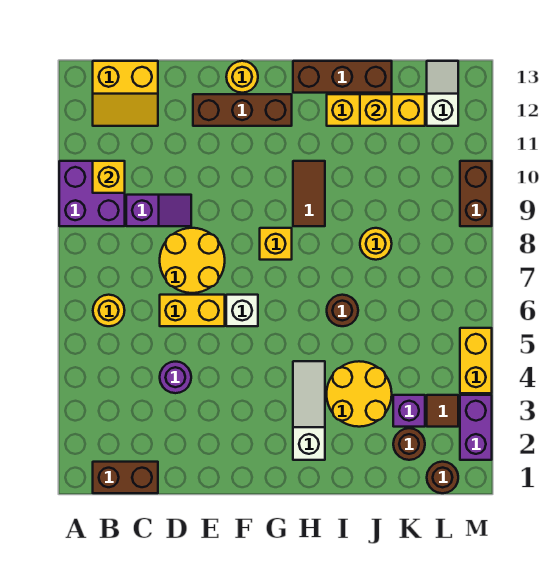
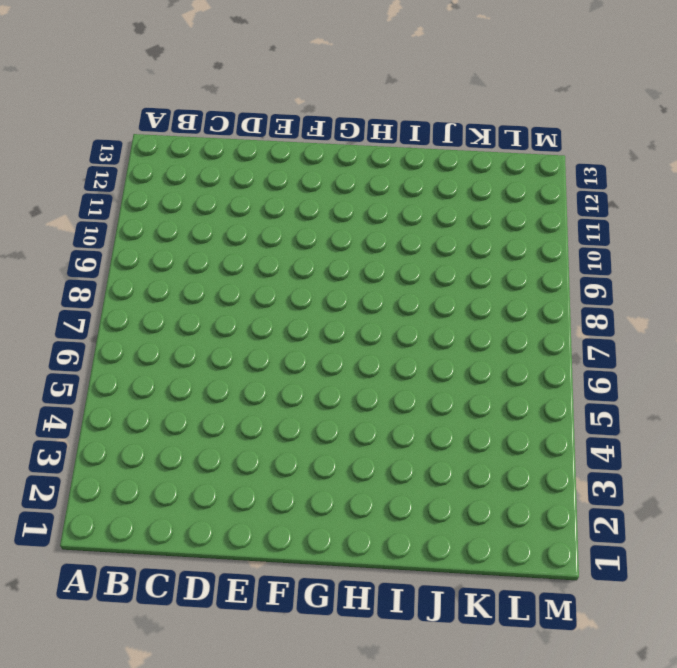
none -> purple brick A9:B10 level 1
none -> brown brick B1:C1 level 1
none -> yellow round brick B6 level 1

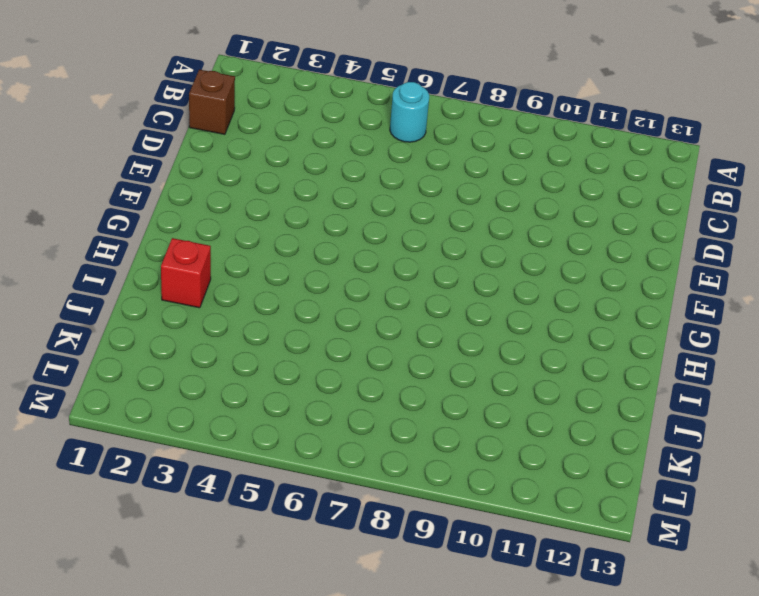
cyan round brick B6 level 1 -> yellow round brick B6 level 1
brown brick C1 level 1 -> brown brick B1:C1 level 1
red brick I2 level 1 -> none
none -> purple brick A9:B10 level 1
none -> yellow slope B12:C13 level 1 top 13
none -> purple slope C9:D9 level 1 top C

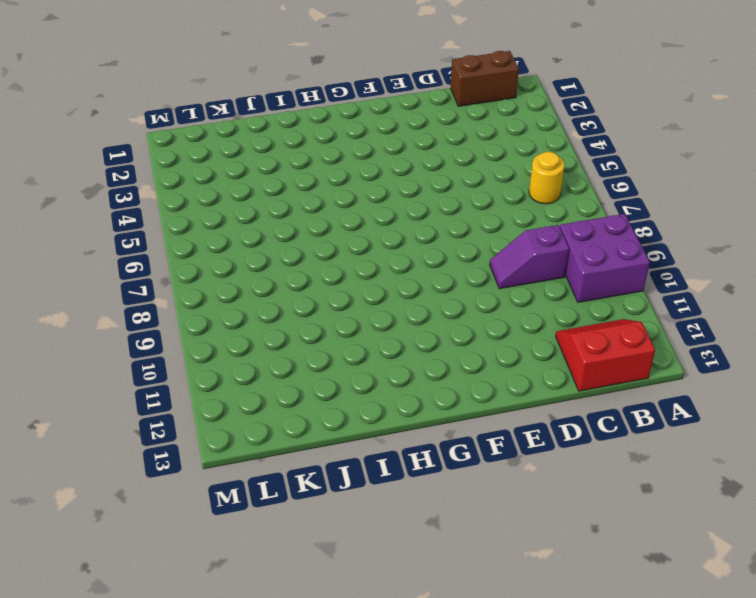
red slope B12:C13 level 1 top 13 -> yellow slope B12:C13 level 1 top 13
none -> purple round brick D4 level 1
none -> yellow brick D6:E6 level 1
none -> yellow round brick D7:E8 level 1

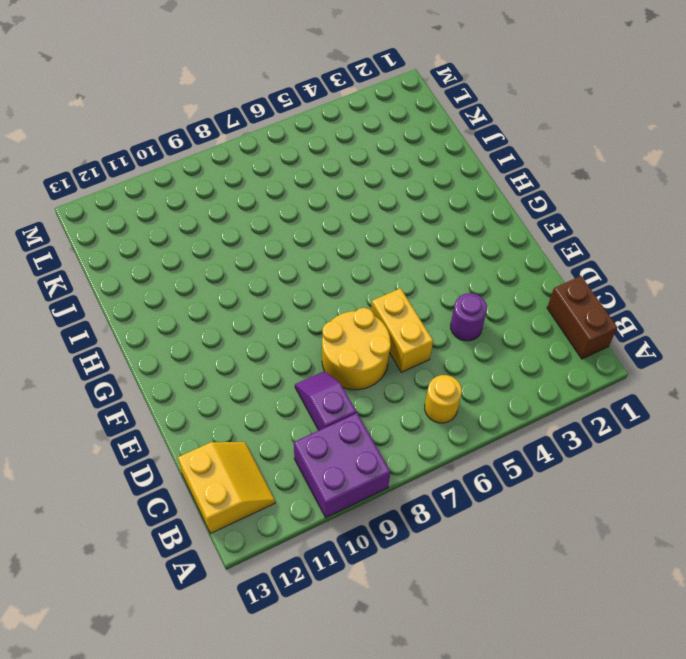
none -> brown brick E12:G12 level 1
none -> white brick F6 level 1
none -> yellow round brick F13 level 1

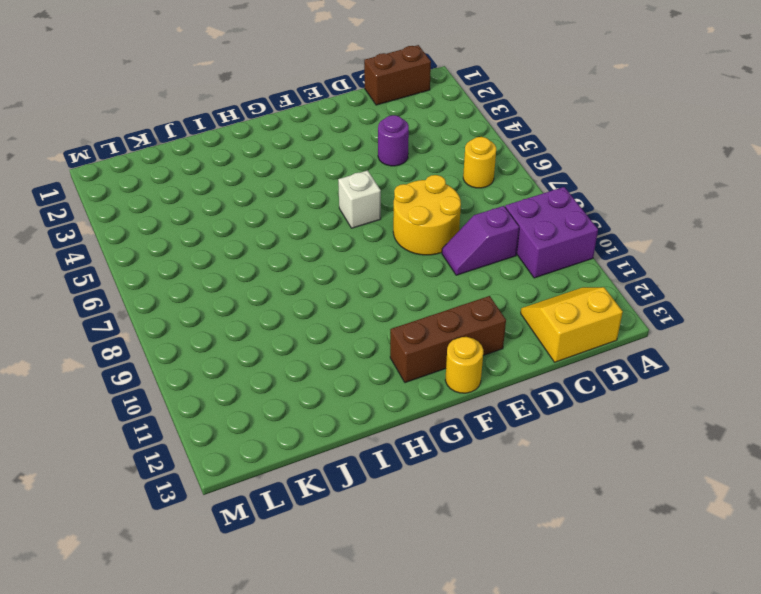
none -> yellow brick D6:E6 level 1
none -> yellow brick G8 level 1
none -> white slope H2:H4 level 1 top 2

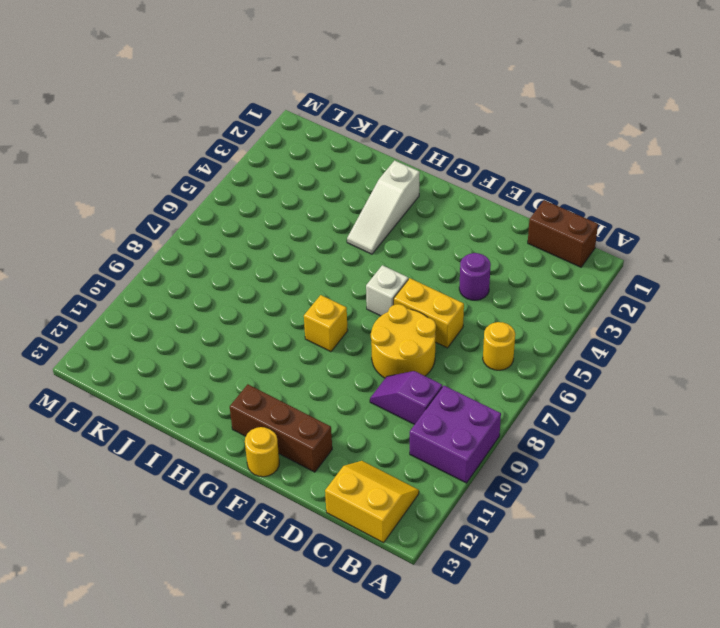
none -> brown tile H9:H10 level 1
none -> brown brick H13:J13 level 1
none -> yellow round brick I3:J4 level 1

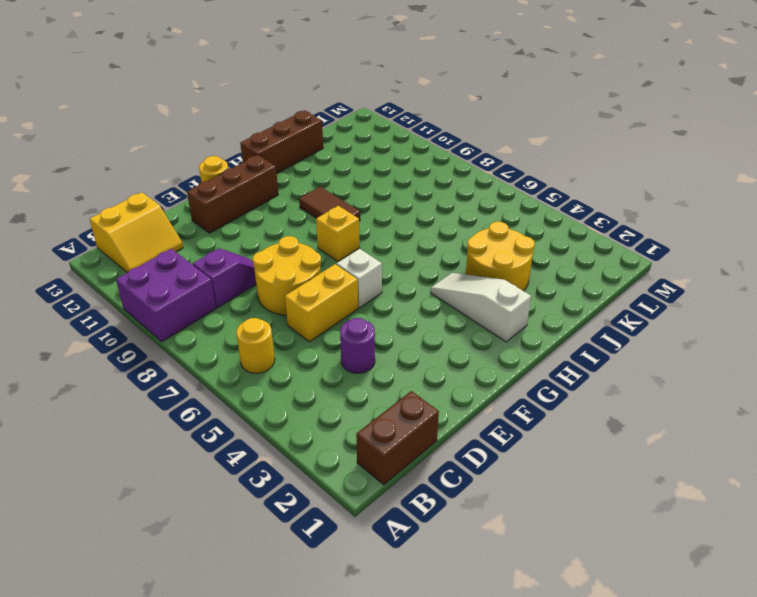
none -> brown round brick I6 level 1
none -> yellow brick I12:K12 level 1
none -> yellow round brick J8 level 1

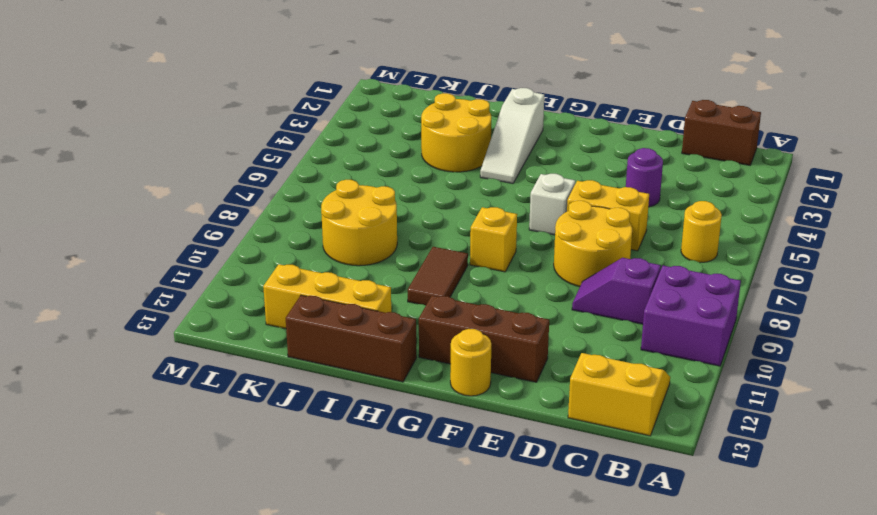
yellow round brick J8:K9 level 1 -> yellow round brick J8 level 1
none -> brown round brick I6 level 1
none -> brown round brick K2 level 1
none -> purple brick K3 level 1

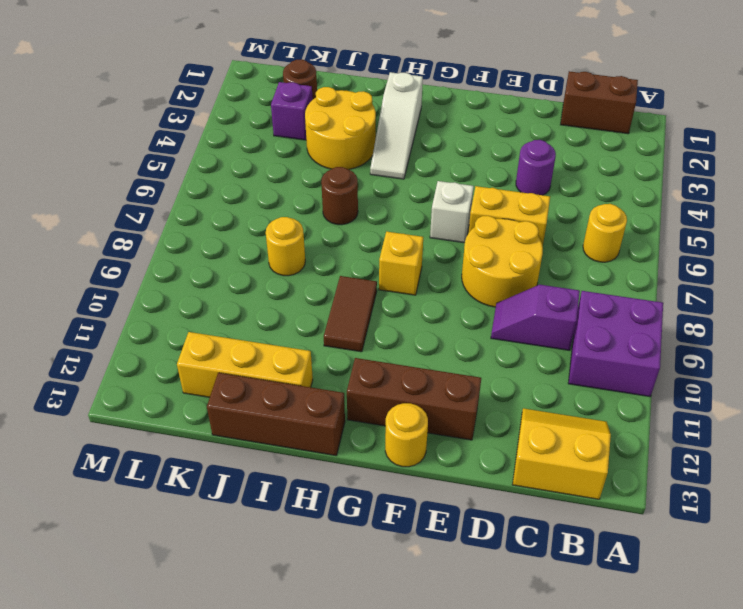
none -> brown round brick L1 level 1
none -> brown tile L3 level 1
none -> white slope L12:L13 level 1 top 12

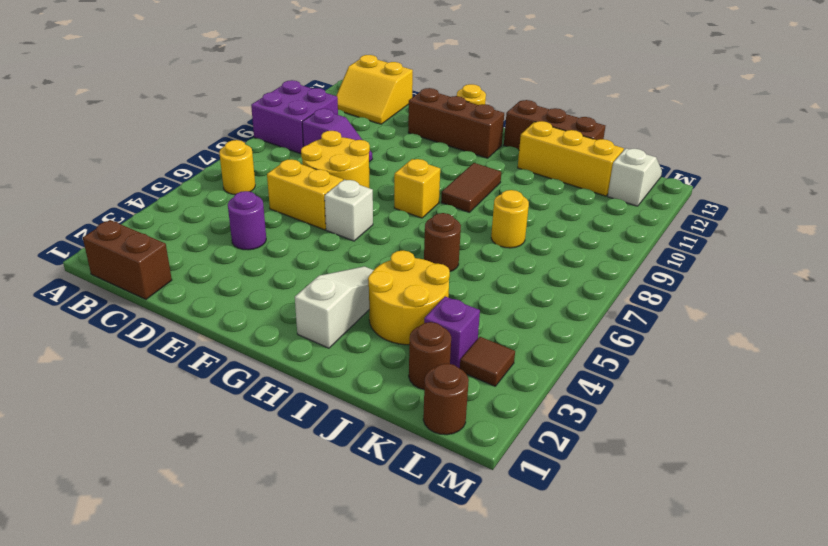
none -> purple brick M2:M3 level 1
none -> yellow brick M4:M5 level 1
none -> brown brick M9:M10 level 1

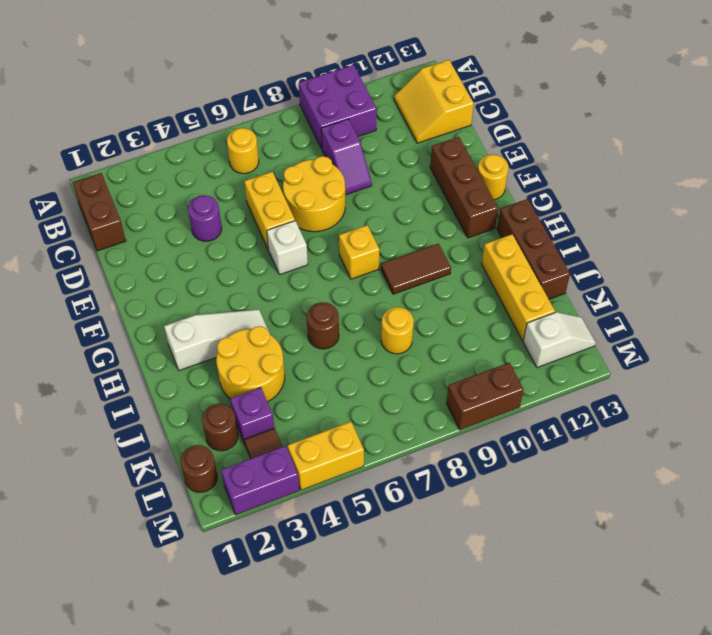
none -> yellow brick B10 level 2
none -> yellow brick J12 level 2

